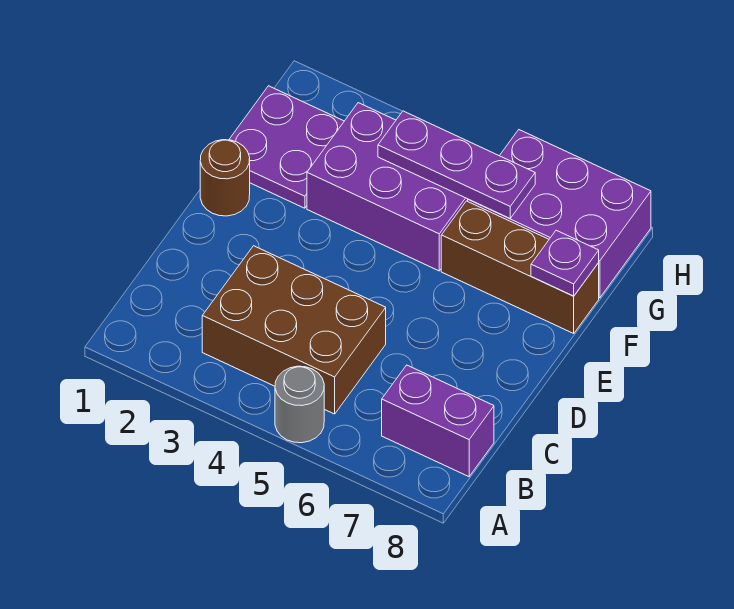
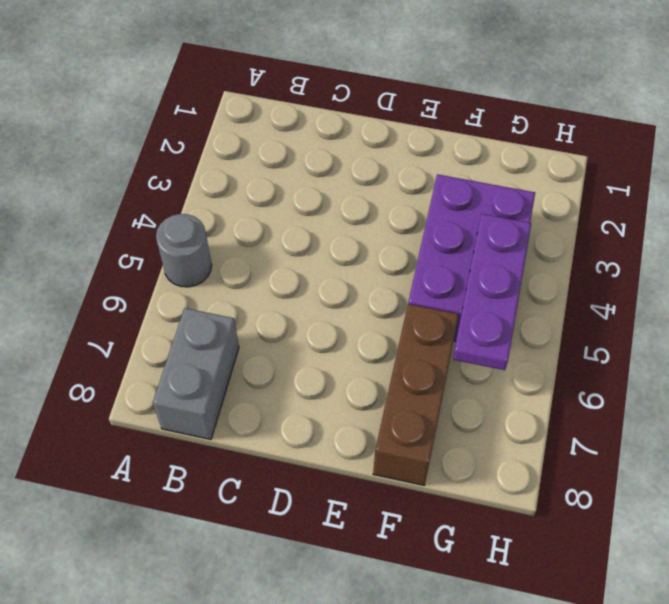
grey brick B7:B8 level 1 -> purple brick B7:B8 level 1
none -> brown brick B3:C5 level 1
none -> brown round brick E1 level 1

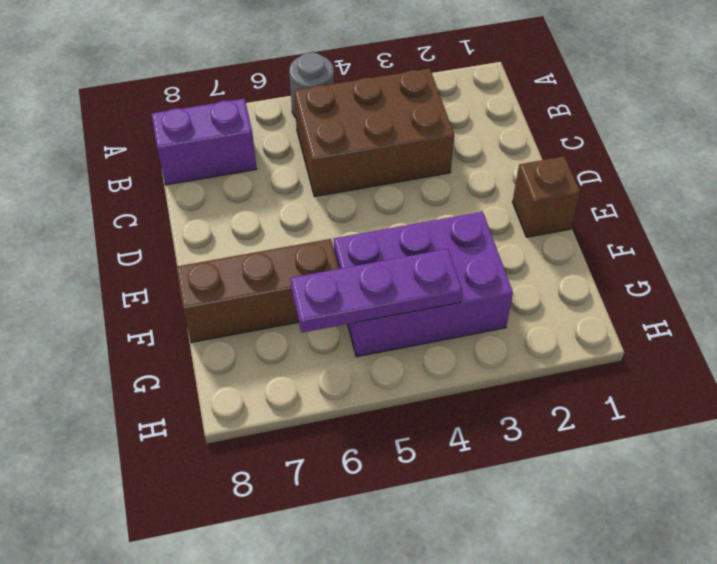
brown brick E1 level 1 -> brown round brick E1 level 1
none -> purple plate F1:G2 level 1
none -> purple brick G6:H8 level 1

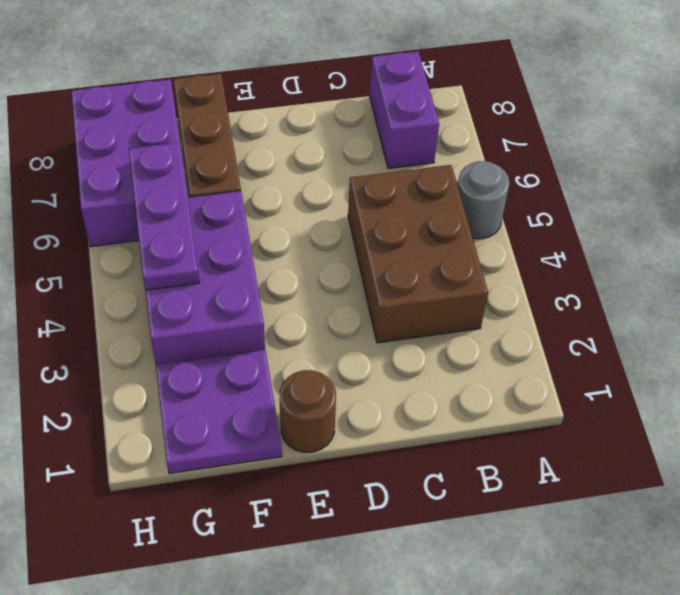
none -> purple plate F8 level 2

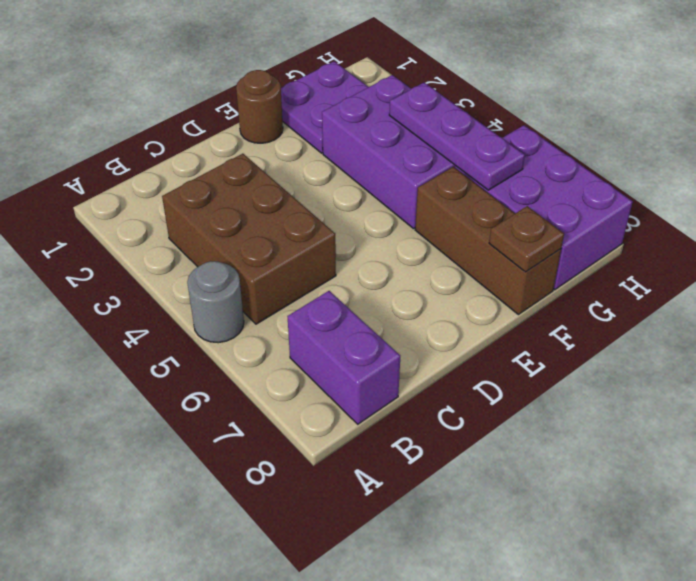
brown plate F8 level 2 -> purple plate F8 level 2

